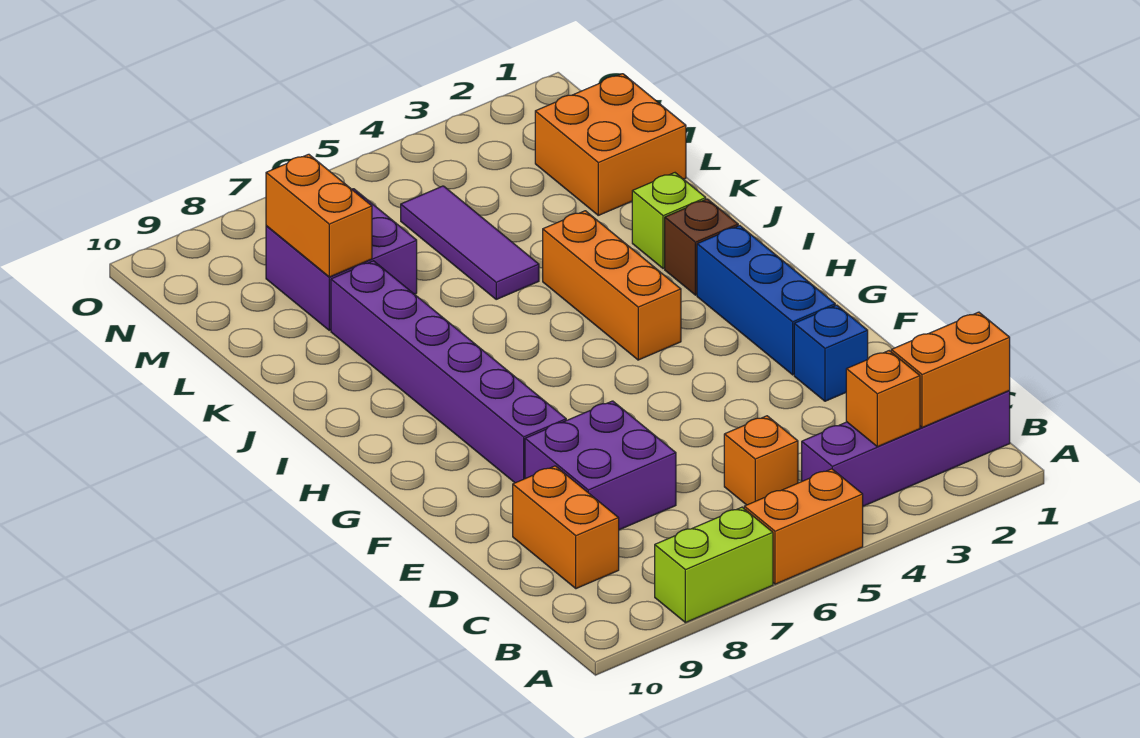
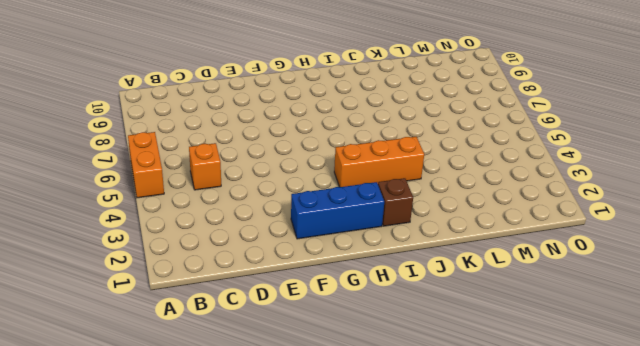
none -> lime brick A7:A8 level 1
none -> purple brick B1:B4 level 1
none -> orange brick C9:D9 level 1

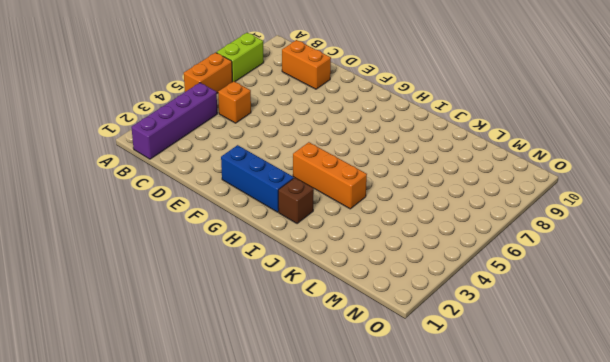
none -> purple brick D7:E8 level 1
none -> blue brick E2 level 1
none -> purple brick F8:K8 level 1

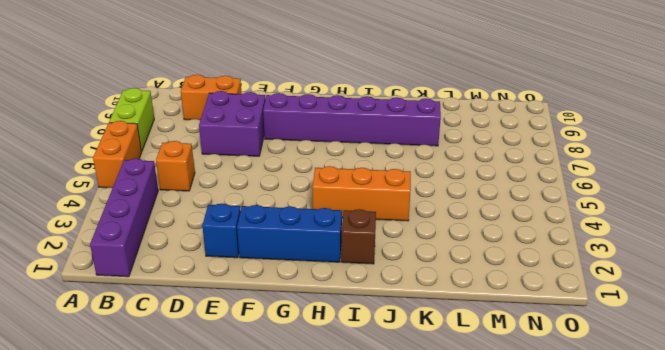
none -> lime brick J2 level 1
none -> purple tile K5:M5 level 1
none -> orange brick L1:M2 level 1

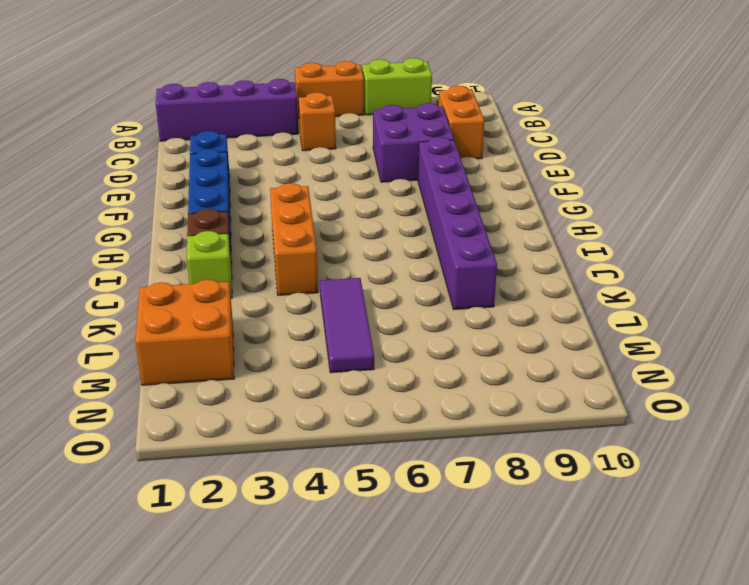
none -> purple brick L7:M8 level 1
none -> orange brick B1:B2 level 2
none -> orange brick B3 level 2

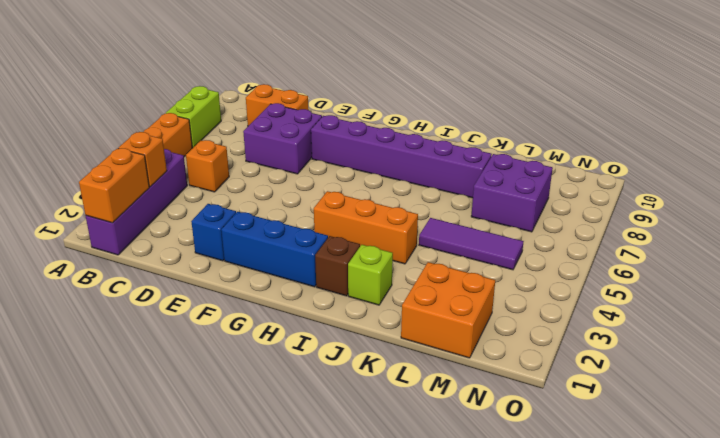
none -> orange brick L8:M8 level 2

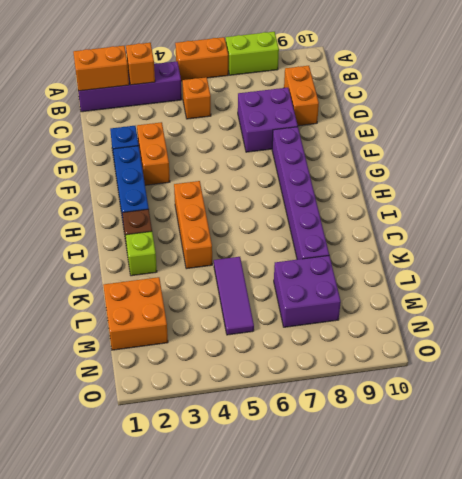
orange brick E3:F3 level 1 -> orange brick L8:M8 level 2

